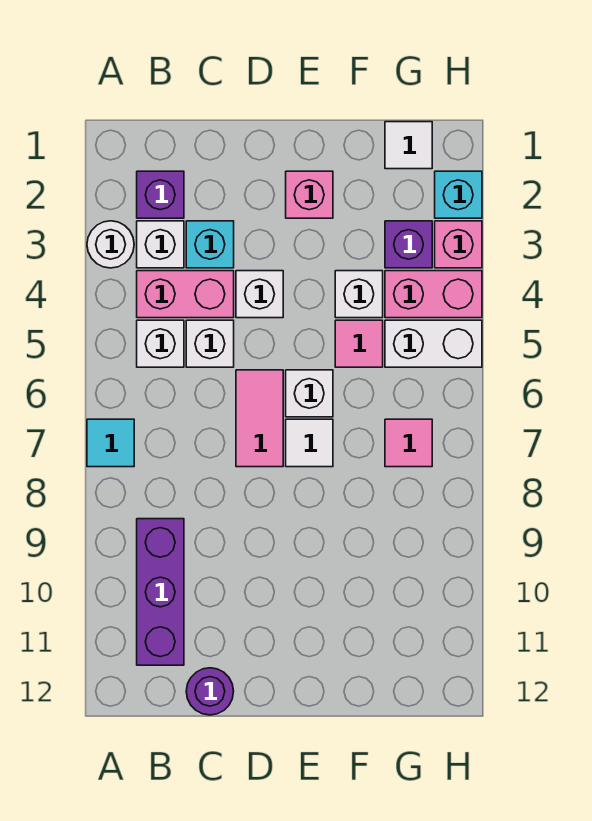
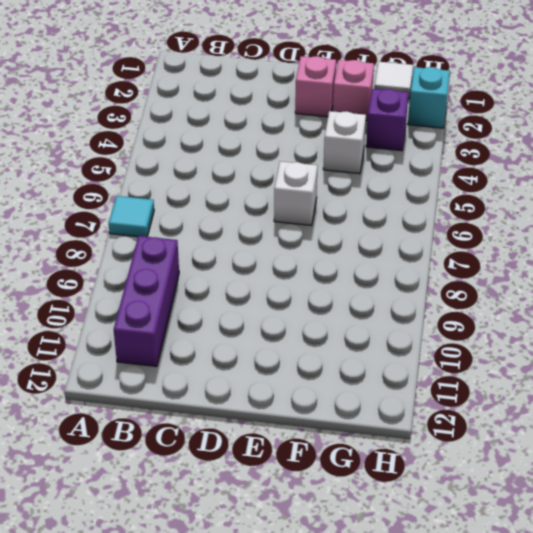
pink brick F2 level 1 -> pink brick H3 level 1
none -> white round brick A3 level 1
none -> purple brick B2 level 1
none -> white brick B3 level 1

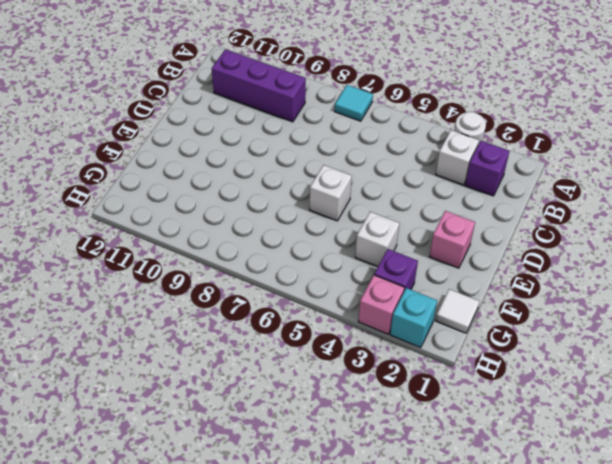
none -> pink brick B4:C4 level 1
none -> white brick B5 level 1
none -> cyan brick C3 level 1

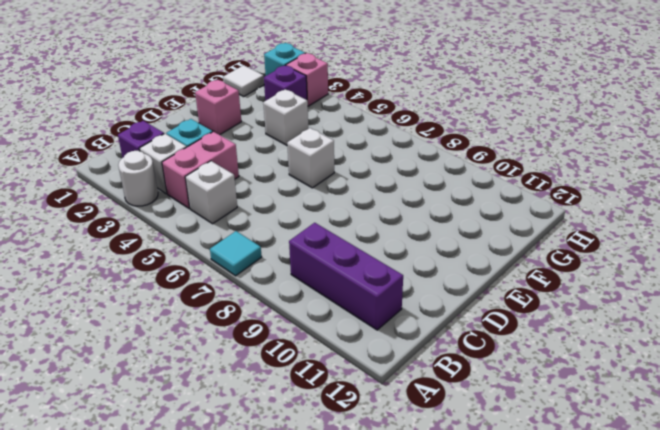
none -> white brick C5 level 1
none -> purple round brick C12 level 1
none -> white brick D4 level 1

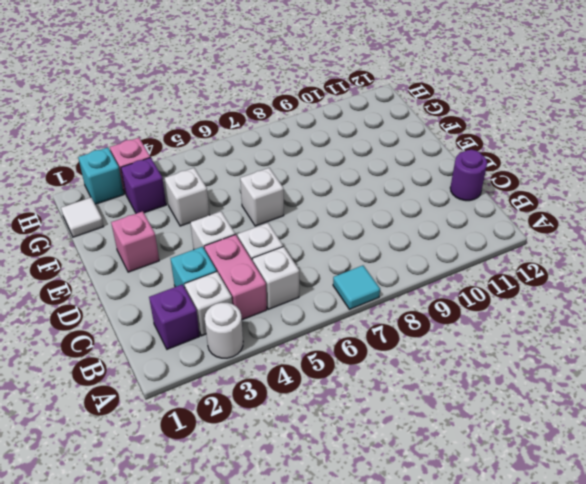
none -> purple brick B9:B11 level 1
none -> pink tile D6:D7 level 1
none -> white tile E7 level 1

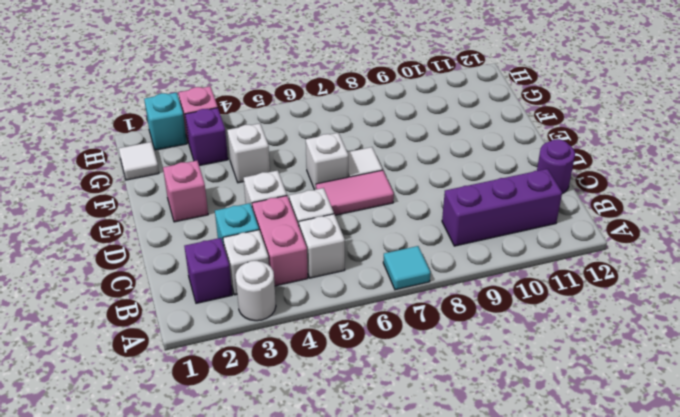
none -> pink tile F5 level 1
none -> pink brick G4:H4 level 1
none -> white brick G5:H5 level 1

